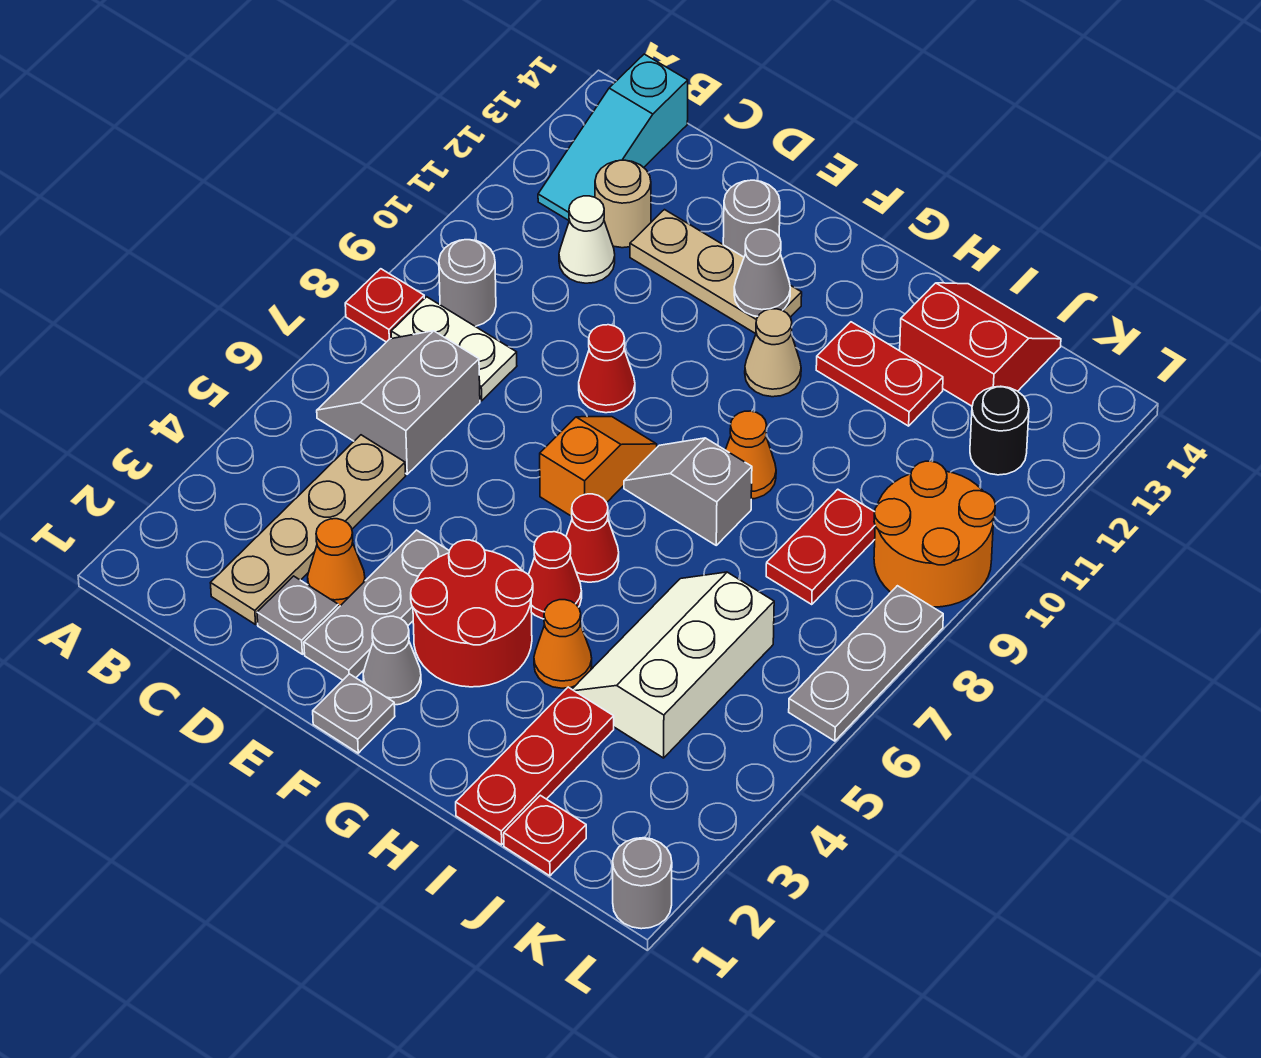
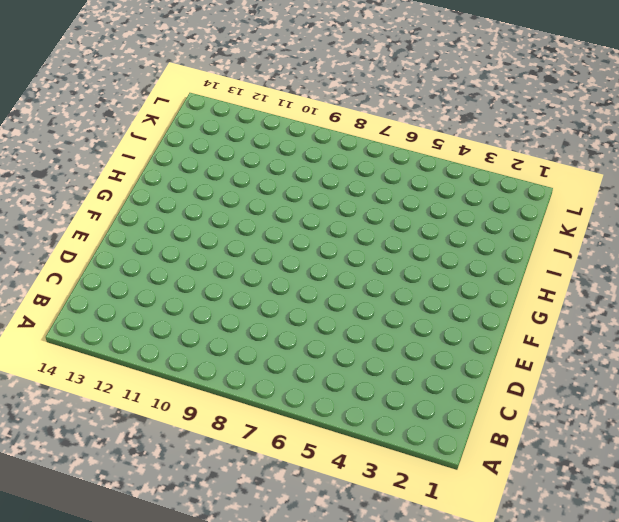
none -> red plate A8 level 1
none -> grey slope B6:C7 level 1 top C
none -> white plate B8:C8 level 1
none -> grey round brick B9 level 1

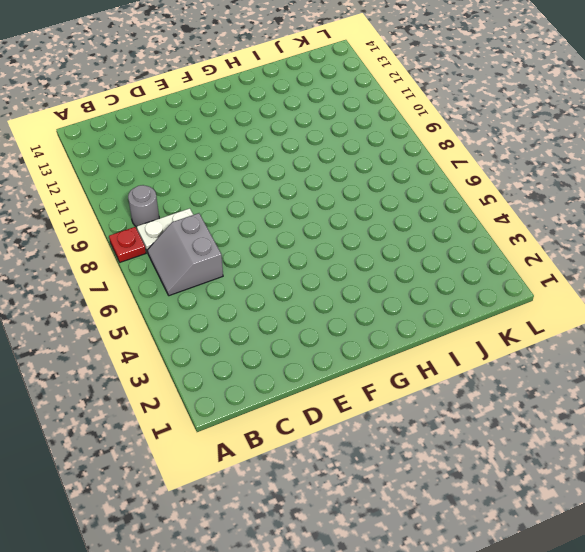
none -> cyan slope B12:B14 level 1 top 14
none -> tan plate C2:C5 level 1
none -> white cone C11 level 1
none -> tan round brick C12 level 1

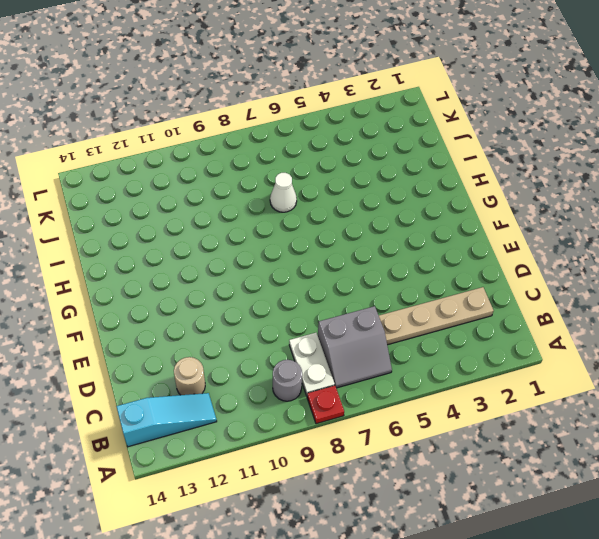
white cone I7 level 1 -> white cone C11 level 1
none -> grey plate D2 level 1
none -> orange cone D3 level 1
none -> tan plate D12:F12 level 1
none -> grey plate E2:E4 level 1

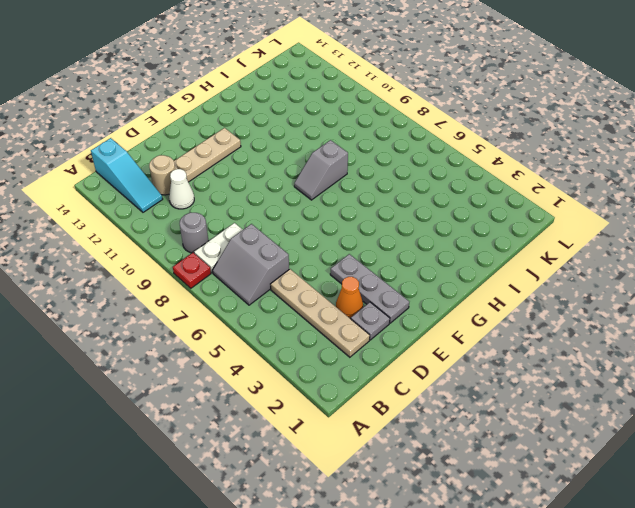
none -> red cone E9 level 1
none -> grey round brick E13 level 1
none -> grey plate F1 level 1
none -> grey cone F2 level 1

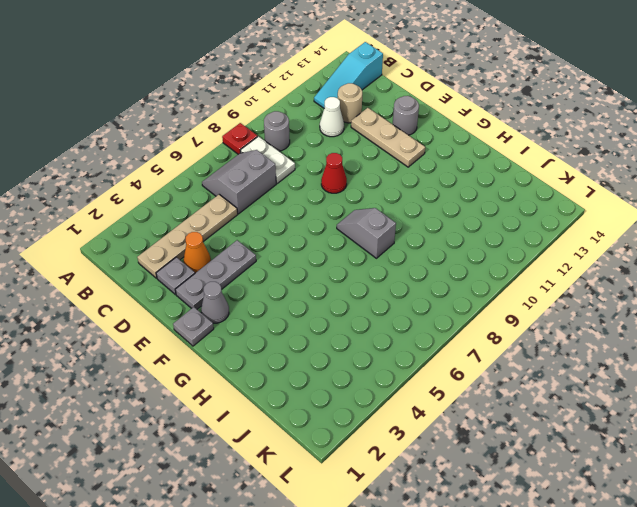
none -> red round brick F3:G4 level 1
none -> orange slope F7:F8 level 1 top 7
none -> red cone G5 level 1
none -> red cone G6 level 1

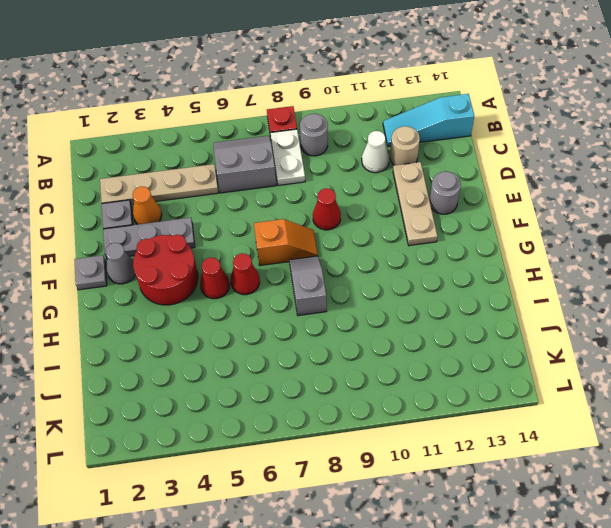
none -> tan cone G11 level 1
none -> orange cone H4 level 1
none -> orange cone H9 level 1
none -> red plate H12:I12 level 1

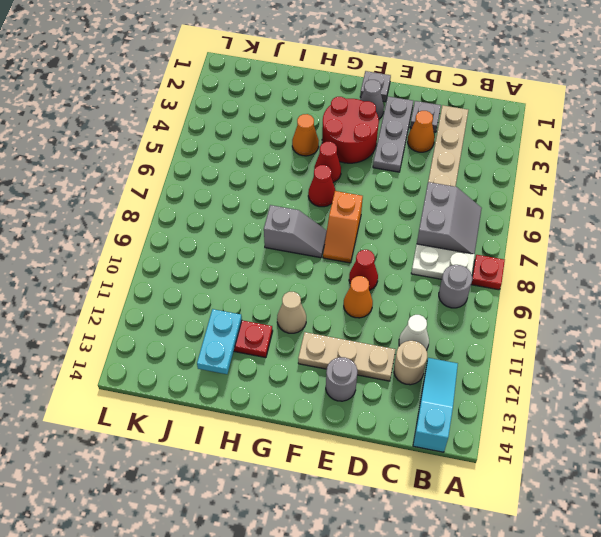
orange cone E10 level 1 -> orange cone H9 level 1
cyan plate I12:I13 level 2 -> none
none -> red plate I1:I3 level 1
none -> white slope I4:J6 level 1 top J
none -> red slope I13:J14 level 1 top 13
none -> red plate J1 level 1

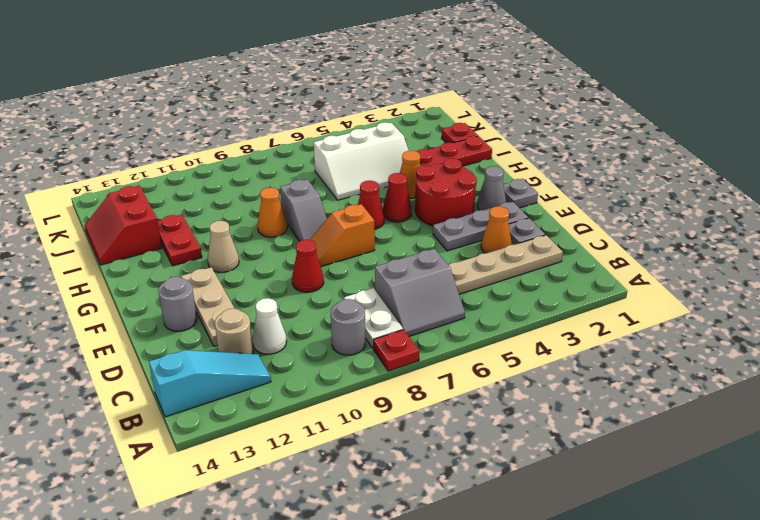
none -> red plate J8:J9 level 1
none -> orange round brick K9:L10 level 1
none -> black round brick K12 level 1
none -> grey round brick L1 level 1

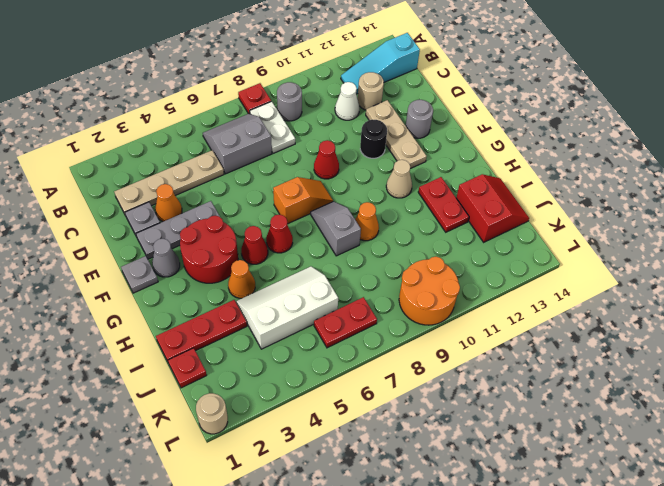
black round brick E11 level 1 -> black round brick K12 level 1
red plate K6:K7 level 1 -> red plate J8:J9 level 1
tan round brick L1 level 1 -> grey round brick L1 level 1
none -> grey plate L6:L8 level 1
none -> grey cone F12 level 2

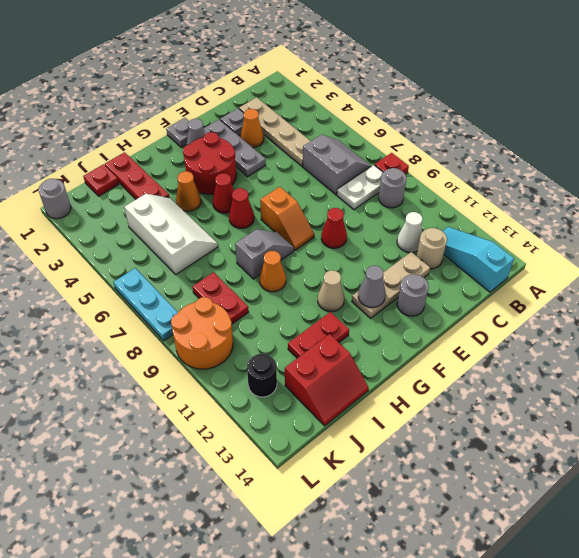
cyan plate L6:L8 level 1 -> grey plate L6:L8 level 1

